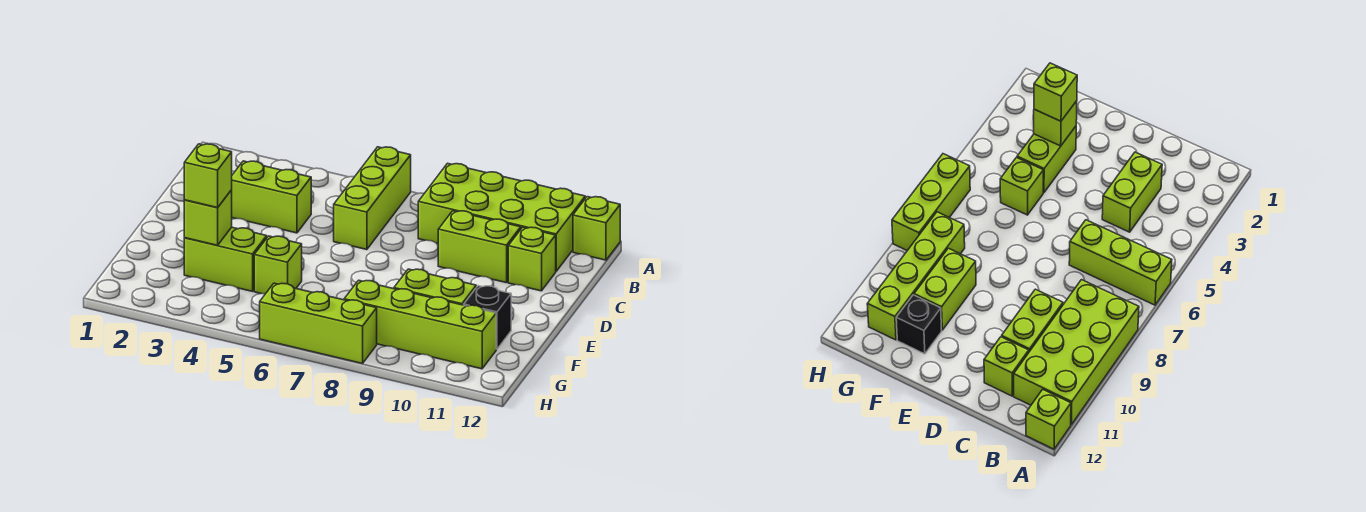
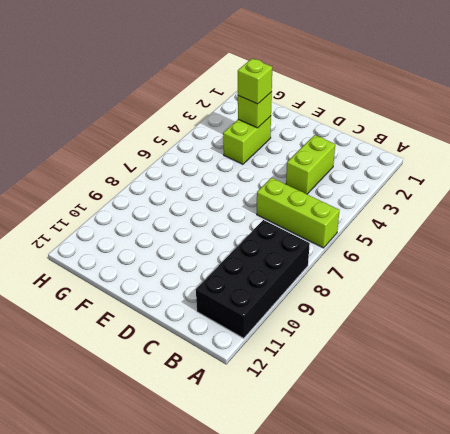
black brick A8:B11 level 1 -> lime brick A8:B11 level 1
none -> lime brick A12 level 1
none -> lime brick C9:C10 level 1
none -> lime brick C11 level 1

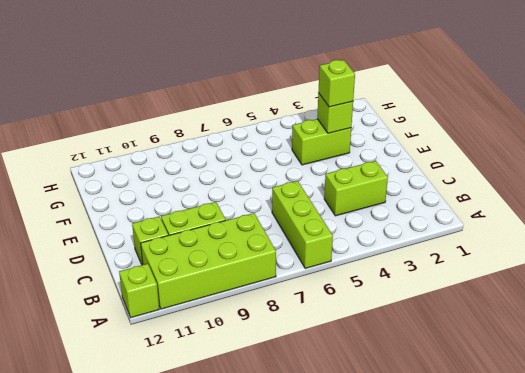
none -> lime brick F5 level 1
none -> lime brick F9:F10 level 1
none -> black brick F11 level 1

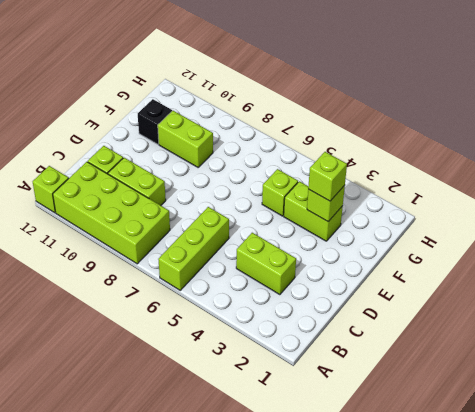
none -> lime brick G8:G11 level 1
none -> lime brick H6:H8 level 1

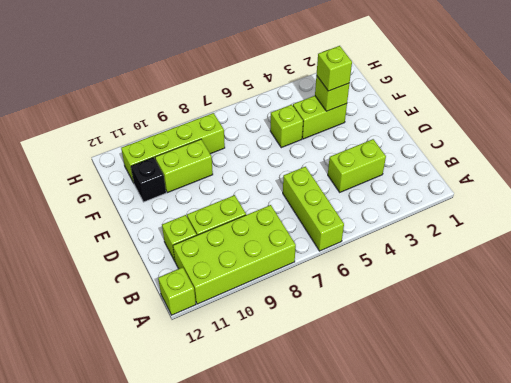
none -> lime brick H6:H8 level 1

